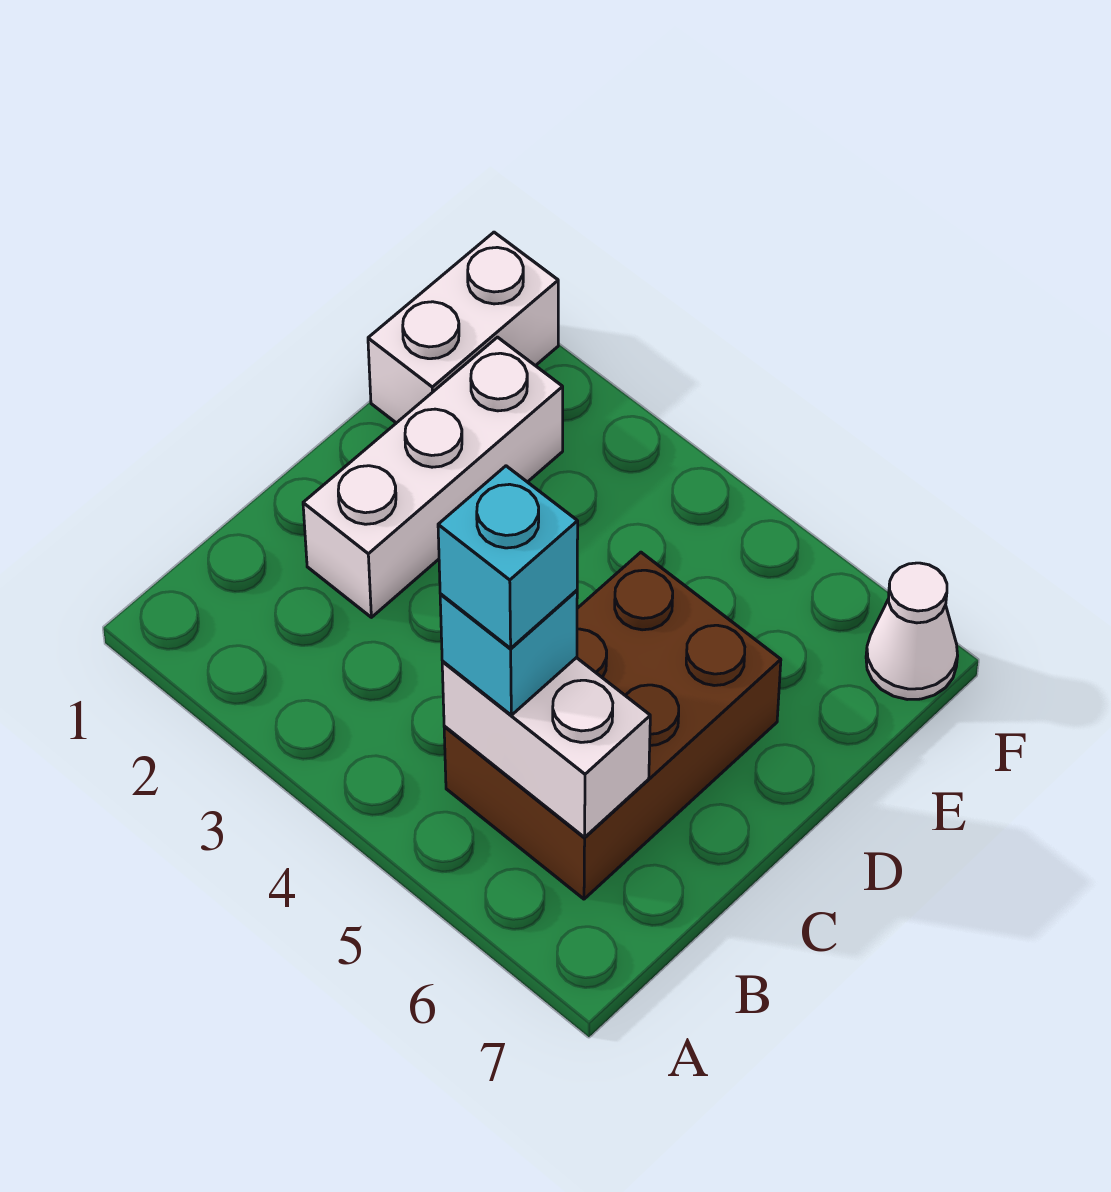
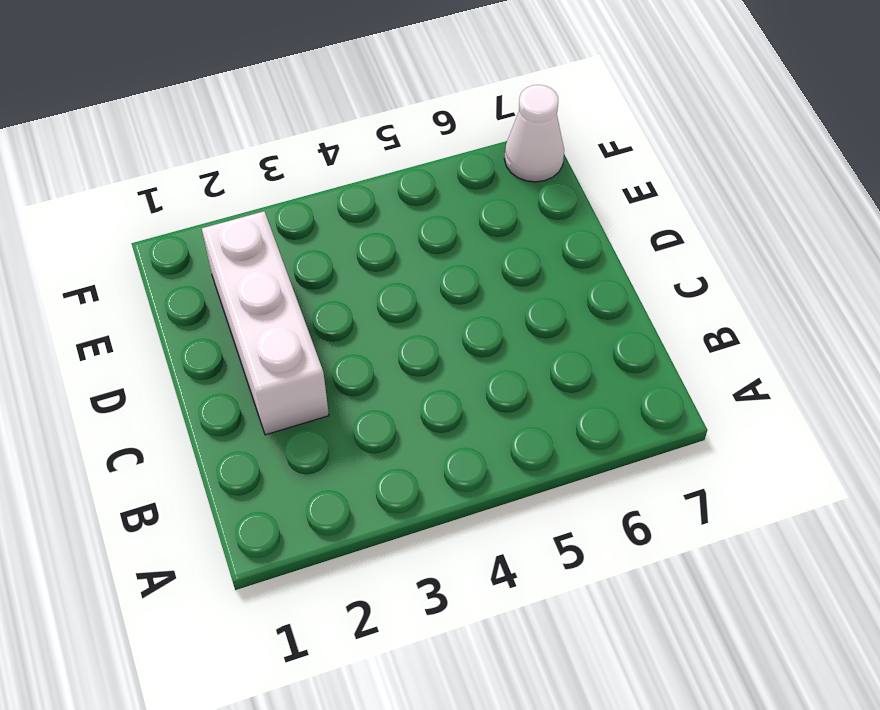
none -> brown brick B5:D6 level 1
none -> white brick E1:F1 level 1

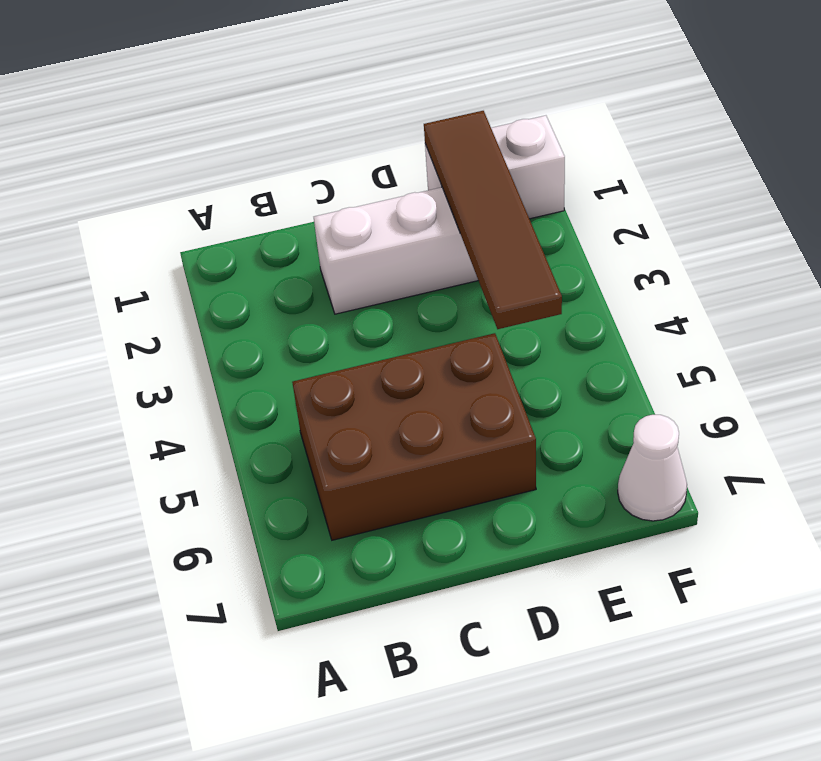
brown tile E1:E4 level 2 -> none
none -> white brick B5:B6 level 2
none -> cyan brick B5 level 3

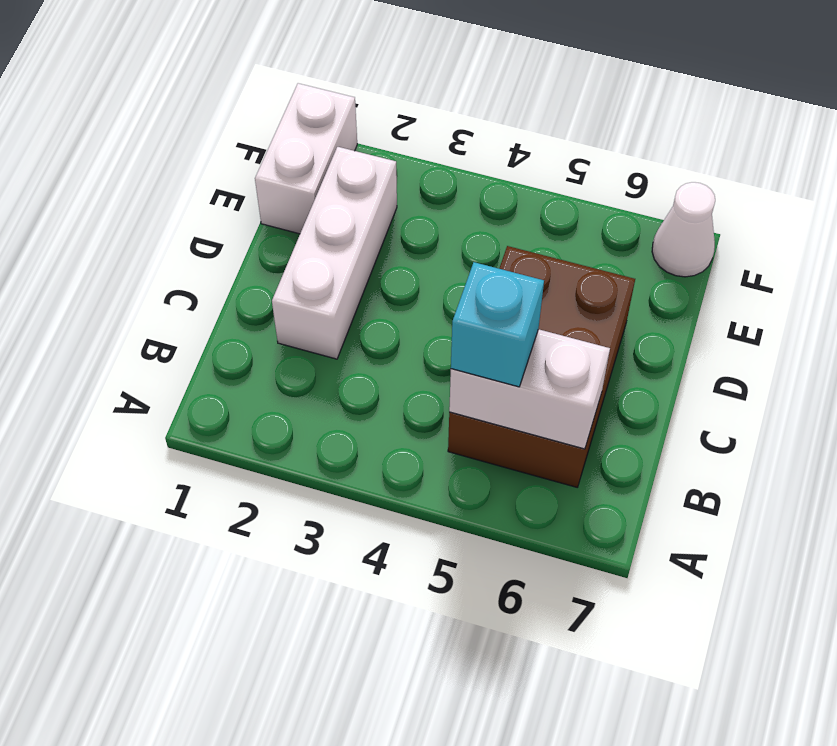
none -> cyan brick B5 level 4

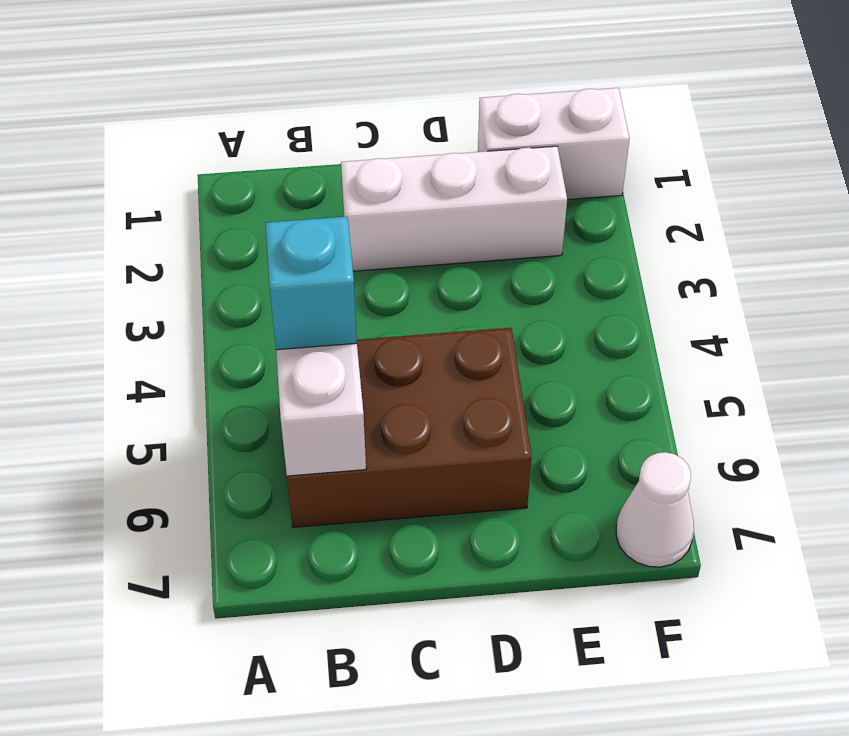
none -> cyan brick B5 level 4

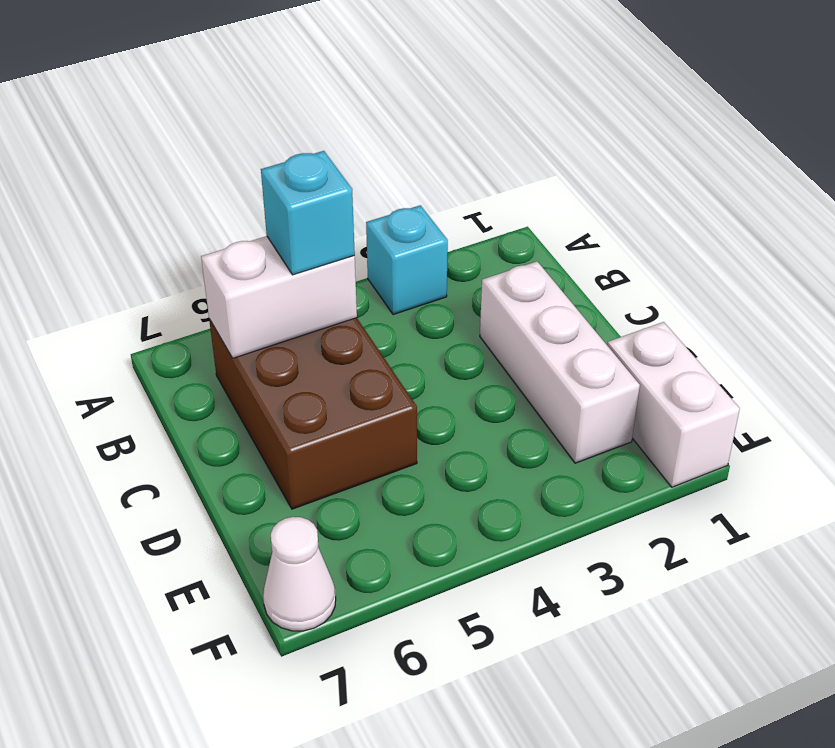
cyan brick A3 level 1 -> cyan brick B5 level 4

